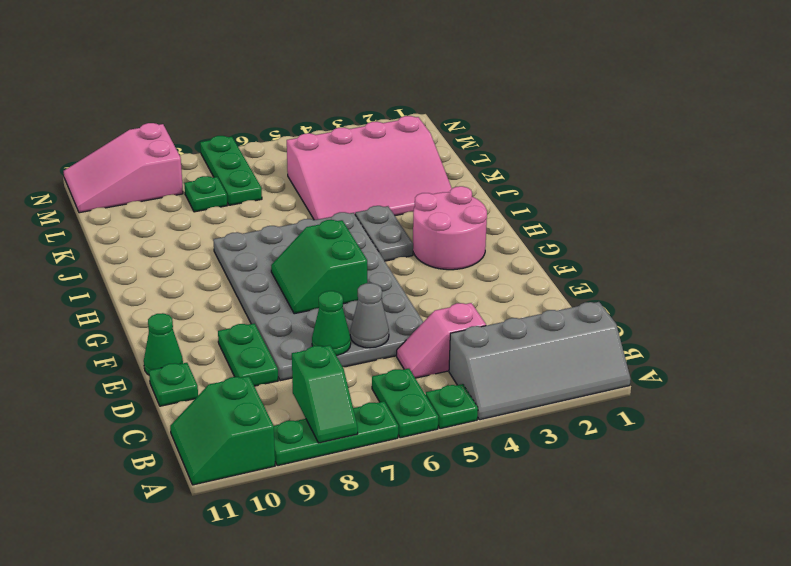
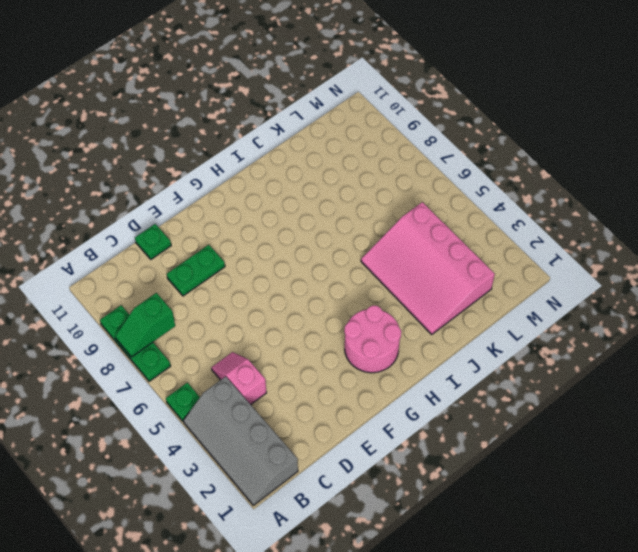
none -> green plate A6:B6 level 1
none -> green slope A10:B11 level 1 top 10
none -> grey plate D5:I8 level 1

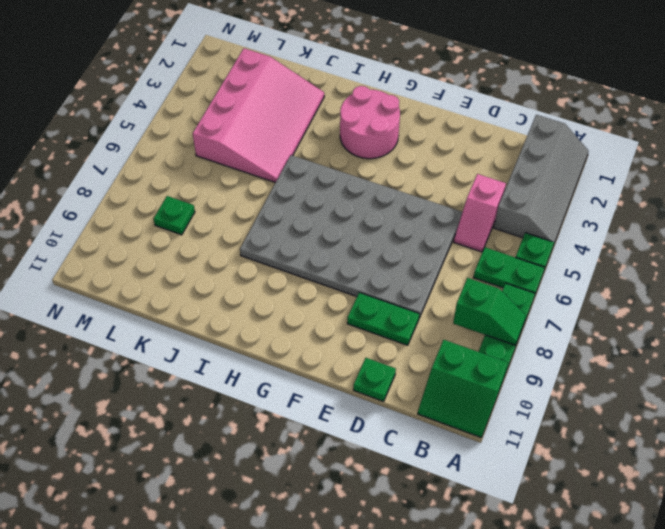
none -> green cone E11 level 1
none -> grey plate H4:I4 level 1
none -> green plate L7:N7 level 1

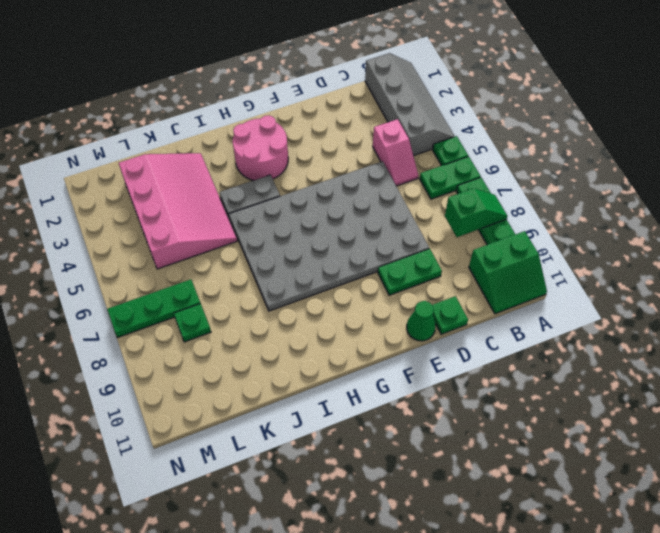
none -> pink slope M9:N11 level 1 top 9
none -> grey cone D6 level 2
none -> green cone D7 level 2

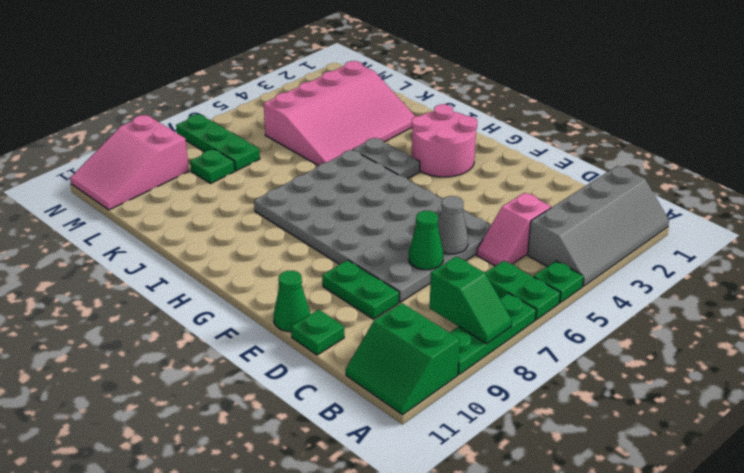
none -> green slope F6:G7 level 2 top 6

